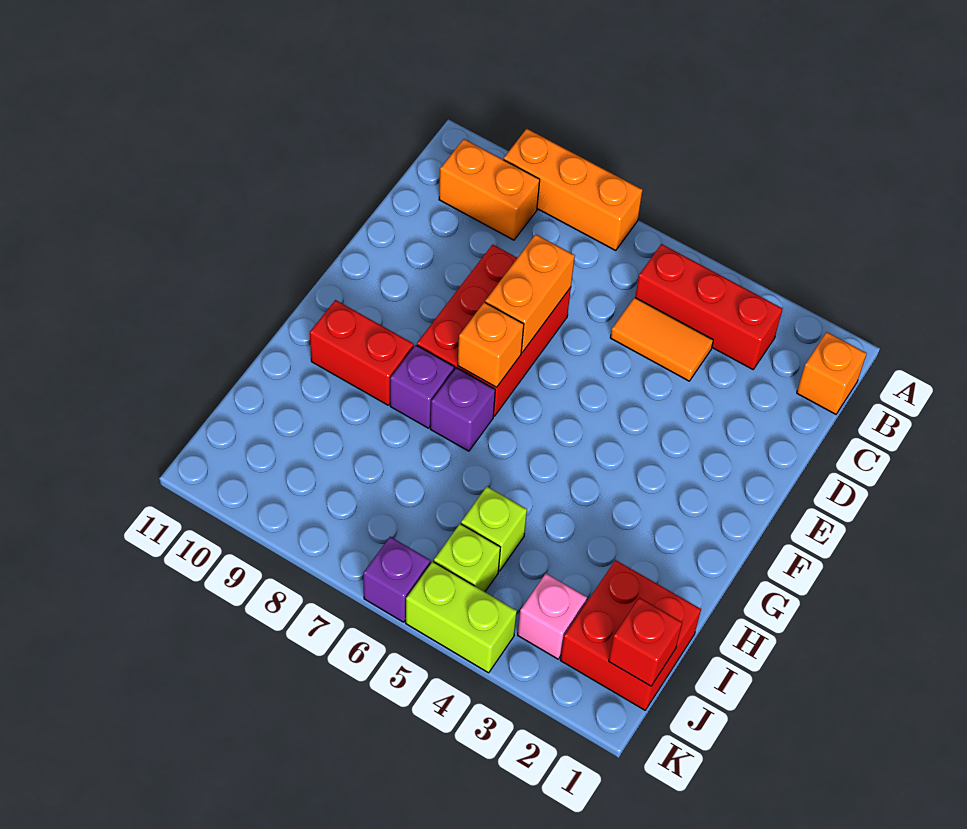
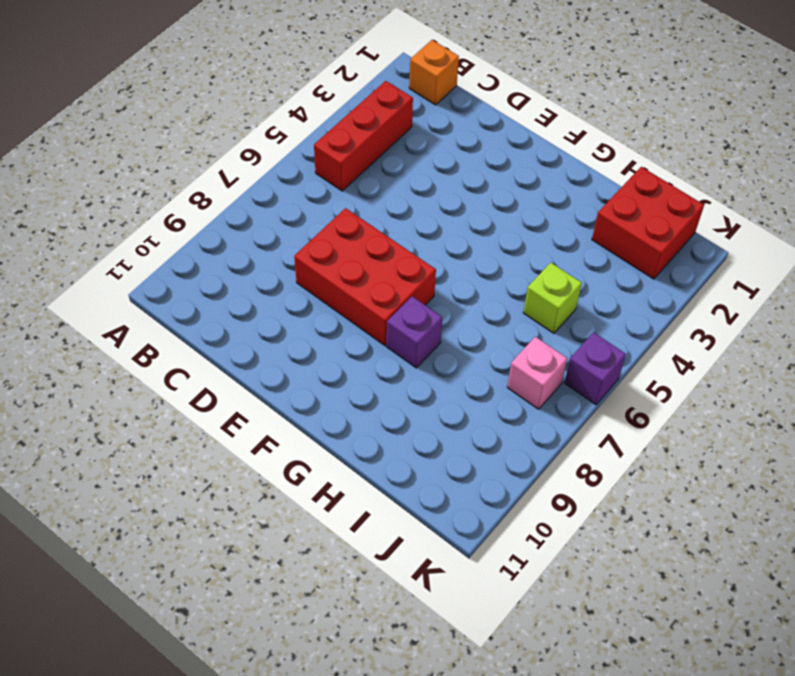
pink brick J7 level 1 -> pink brick J3 level 1
none -> orange brick A7:A9 level 1
none -> orange brick B9:B10 level 1
none -> orange tile C4:C5 level 1

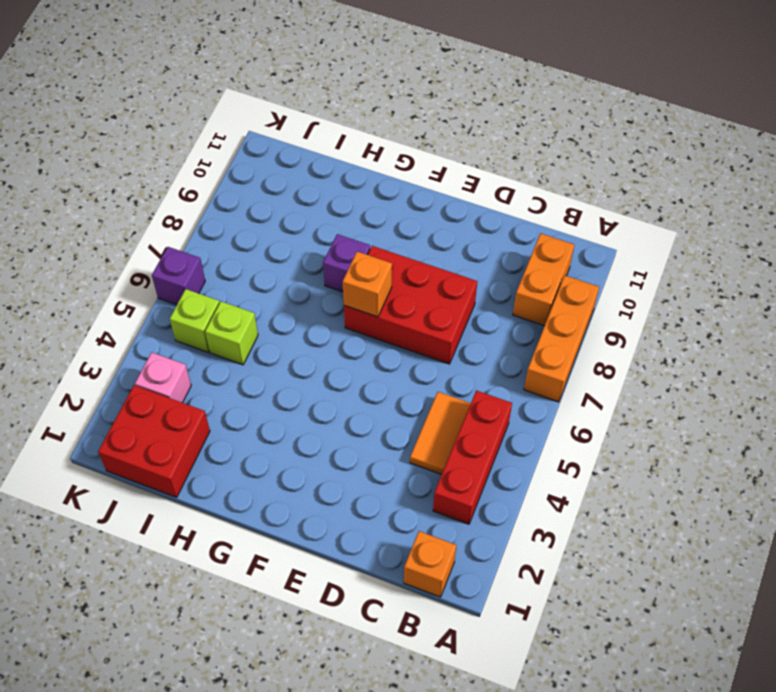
none -> purple brick G7 level 1
none -> red brick G9:G10 level 1
none -> lime brick K4:K5 level 1

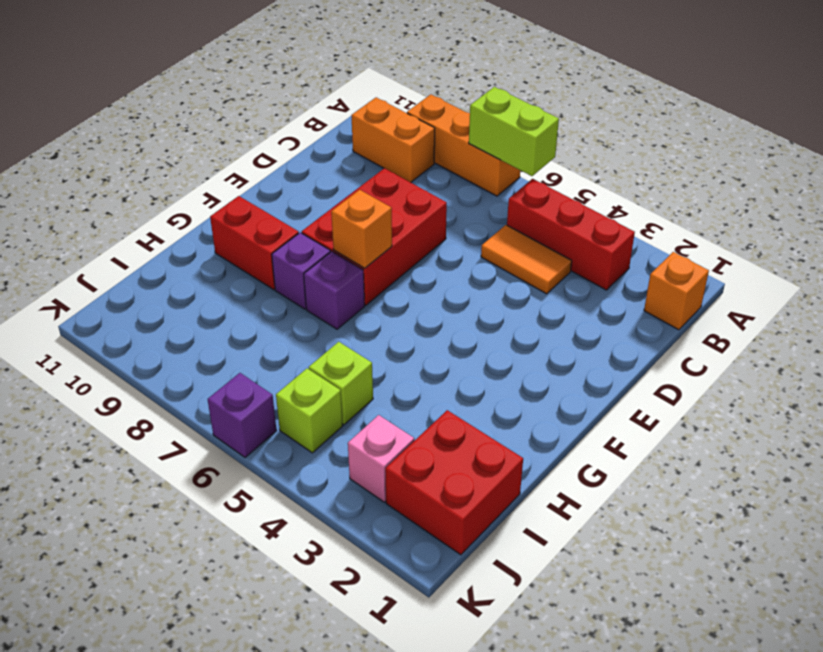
lime brick A6:A7 level 2 -> lime brick K4:K5 level 1
none -> orange brick D7:E7 level 2
none -> red brick J1 level 2

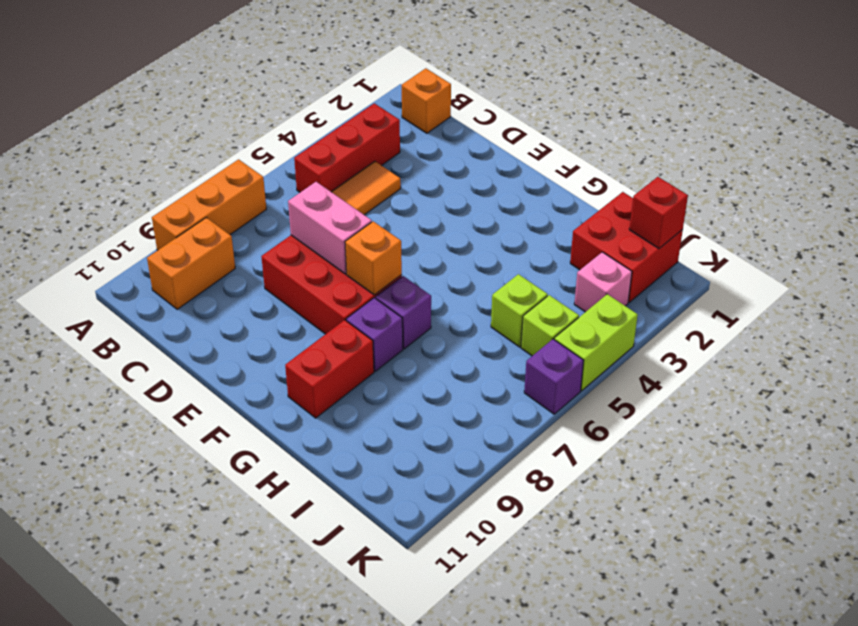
pink brick D7:E7 level 2 -> orange brick D7:E7 level 2

